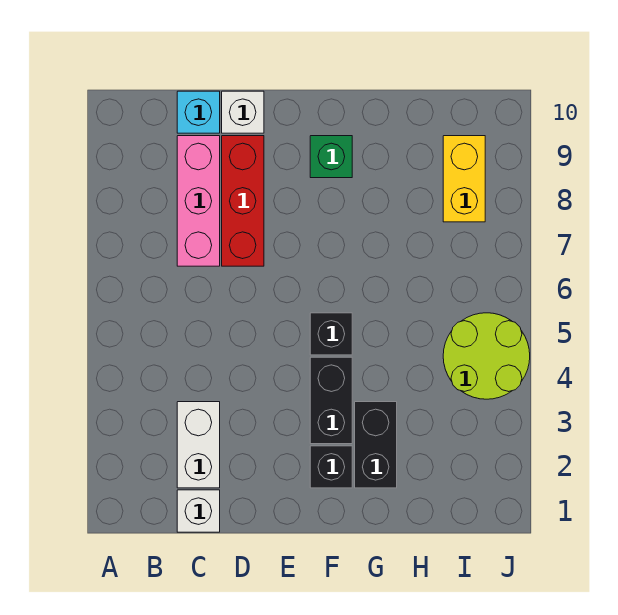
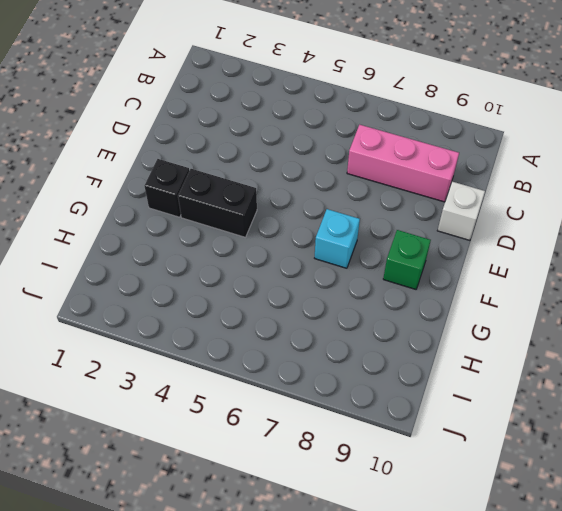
cyan brick F7 level 1 -> cyan brick C10 level 1
none -> white brick C1 level 1
none -> white brick C2:C3 level 1
none -> red brick D7:D9 level 1

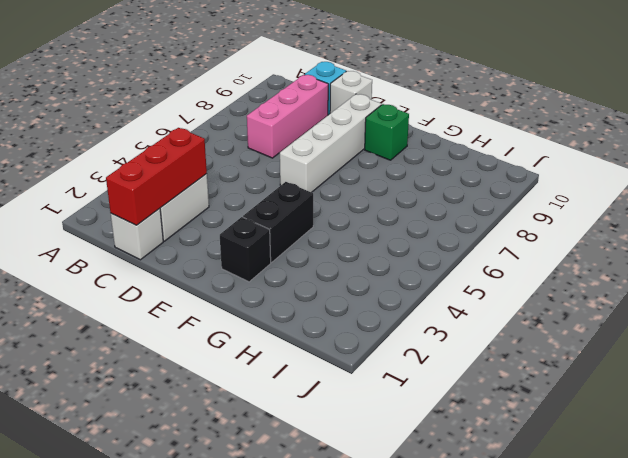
red brick C1:C3 level 2 -> red brick D7:D9 level 1
white brick E6:E9 level 1 -> none
none -> black brick F5 level 1
none -> black brick G2:G3 level 1
none -> lime round brick I4:J5 level 1

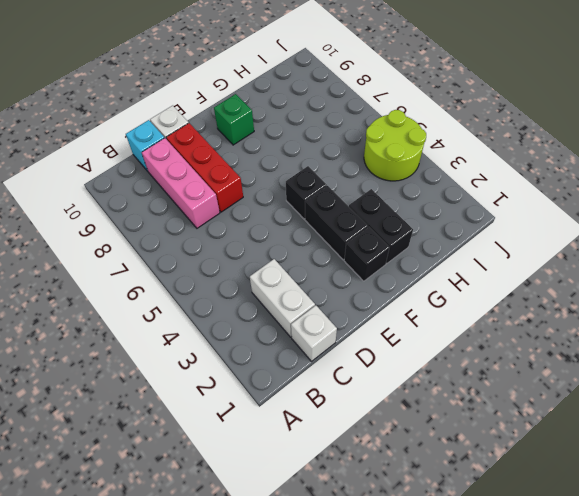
none -> yellow brick I8:I9 level 1

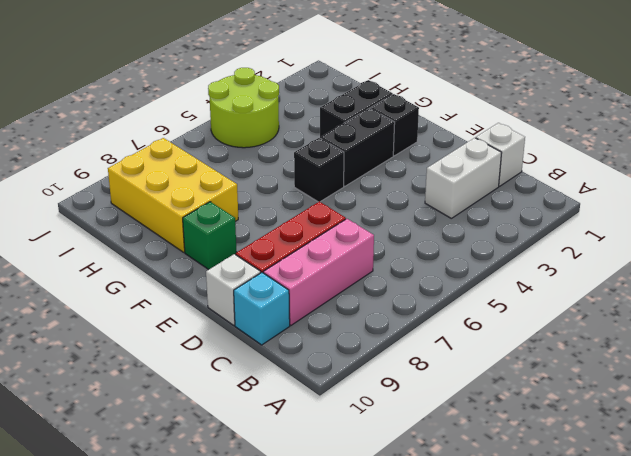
yellow brick G8:I9 level 1 -> yellow brick I8:I9 level 1

